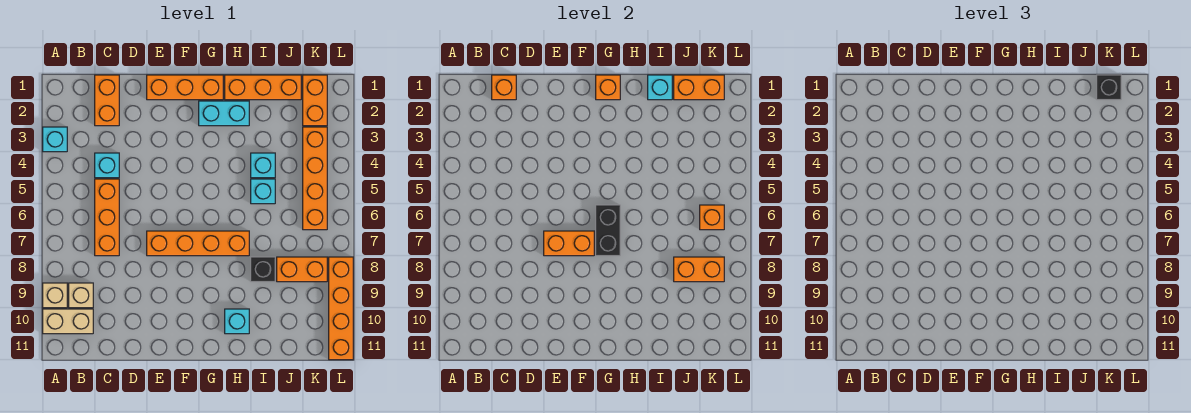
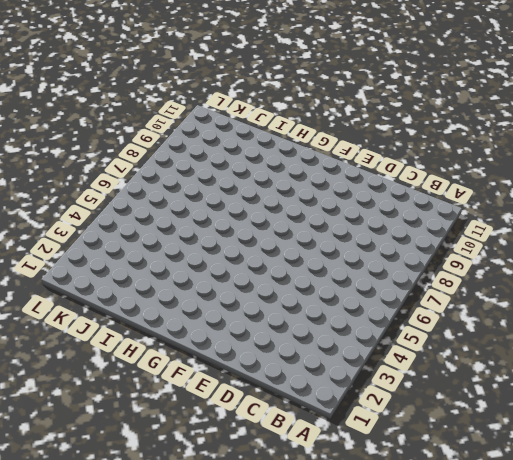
none -> cyan brick A3 level 1
none -> tan brick A9 level 1
none -> tan brick A10:B10 level 1

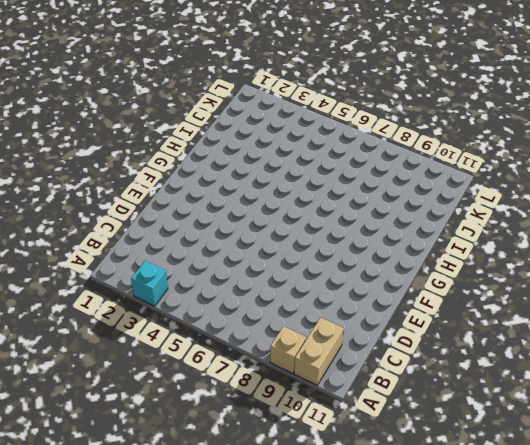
none -> tan brick B9 level 1
none -> orange brick C1:C2 level 1
none -> cyan brick C4 level 1

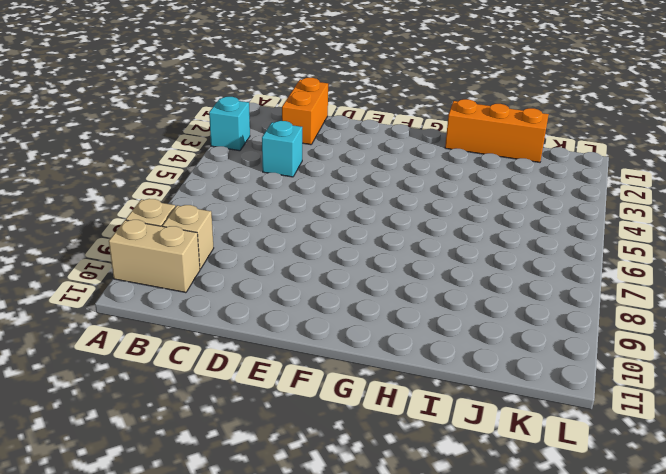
none -> orange brick C5:C7 level 1
none -> orange brick E1:G1 level 1
none -> orange brick E7:H7 level 1

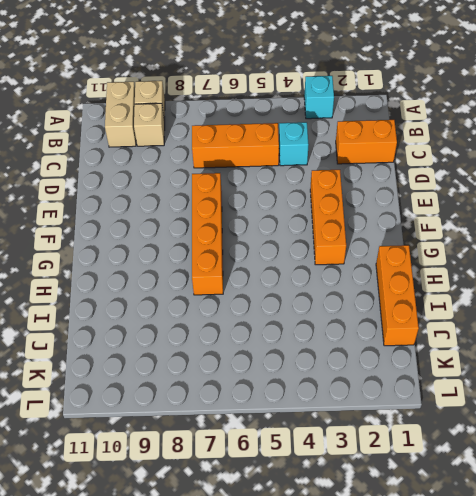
orange brick E3:G3 level 1 -> orange brick E1:G1 level 1
none -> cyan brick G2:H2 level 1
none -> cyan brick H10 level 1
none -> cyan brick I4 level 1

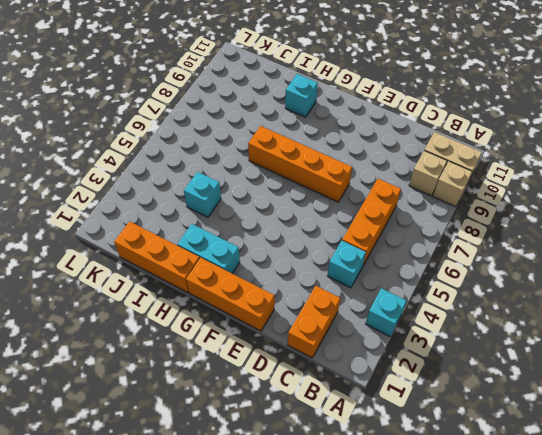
none -> cyan brick I5 level 1
none -> black brick I8 level 1
none -> orange brick J8:K8 level 1

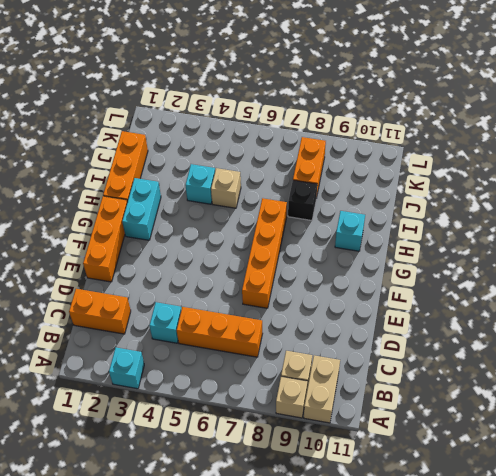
tan brick I5 level 1 -> cyan brick I5 level 1
none -> orange brick K1:K2 level 1
none -> orange brick K3:K6 level 1
none -> orange brick L8:L11 level 1

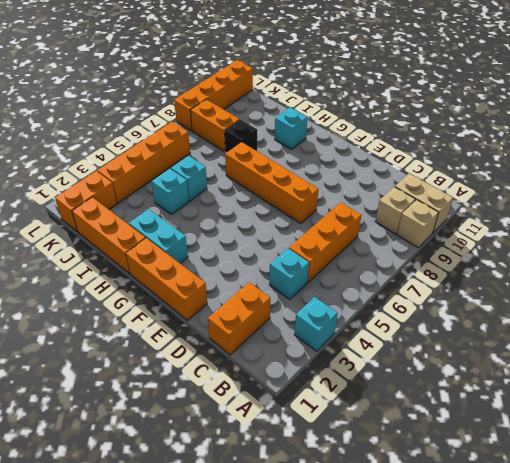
none -> orange brick C1 level 2
none -> orange brick E7:F7 level 2
none -> orange brick G1 level 2

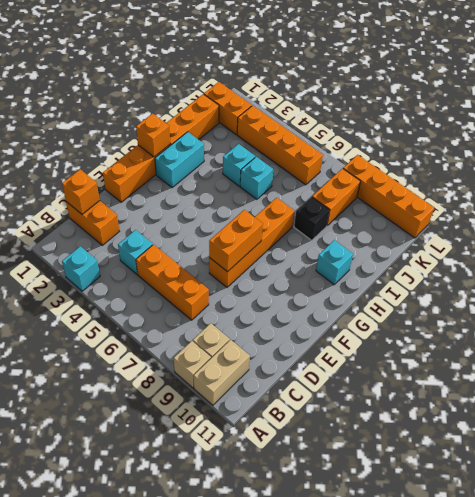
none -> black brick G6:G7 level 2
none -> cyan brick I1 level 2
none -> orange brick J1:K1 level 2

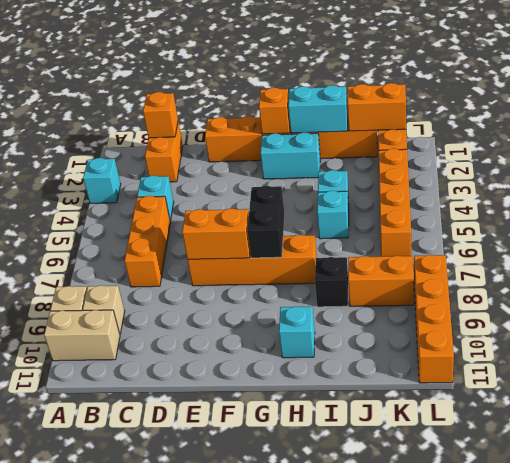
cyan brick H1:I1 level 2 -> cyan brick I1 level 2
none -> orange brick J8:K8 level 2
none -> orange brick K6 level 2
none -> black brick K1 level 3

